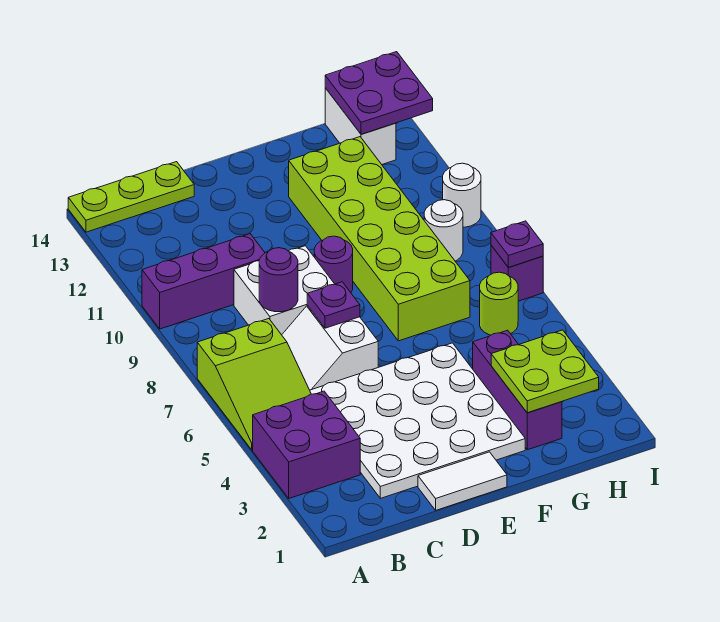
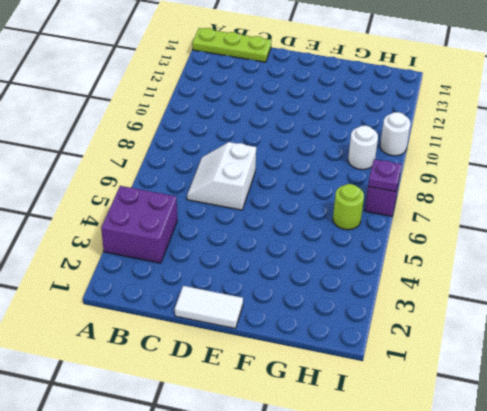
none -> lime slope A5:B7 level 1 top 7
none -> purple brick A10:C10 level 1
none -> white plate C2:F5 level 1

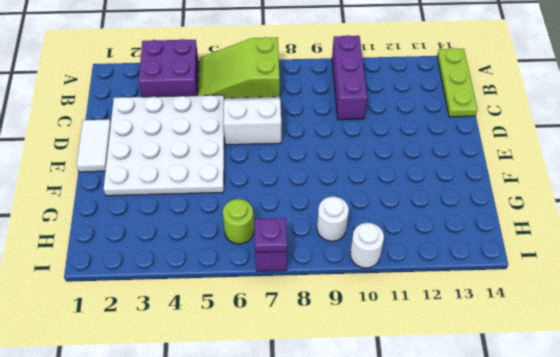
none -> white brick C8:D9 level 1
none -> purple round brick E9 level 1
none -> lime brick F7:G12 level 1

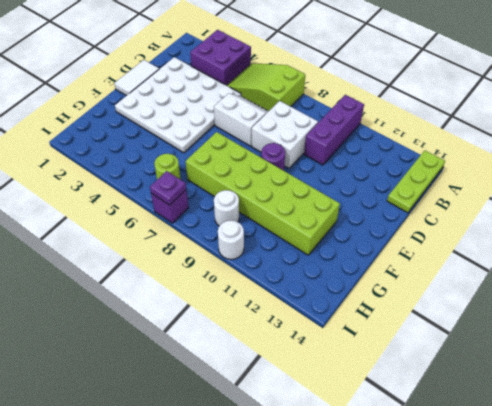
none -> purple brick G2:G4 level 1
none -> white brick H13:H14 level 1
none -> purple round brick C8 level 2

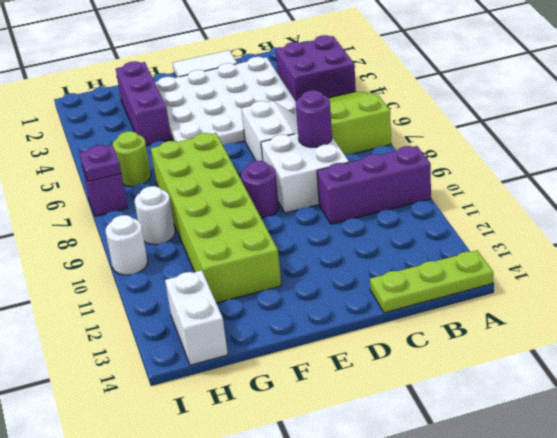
none -> purple plate D7 level 2
none -> lime plate G2:H3 level 2
none -> purple plate H13:I14 level 2

